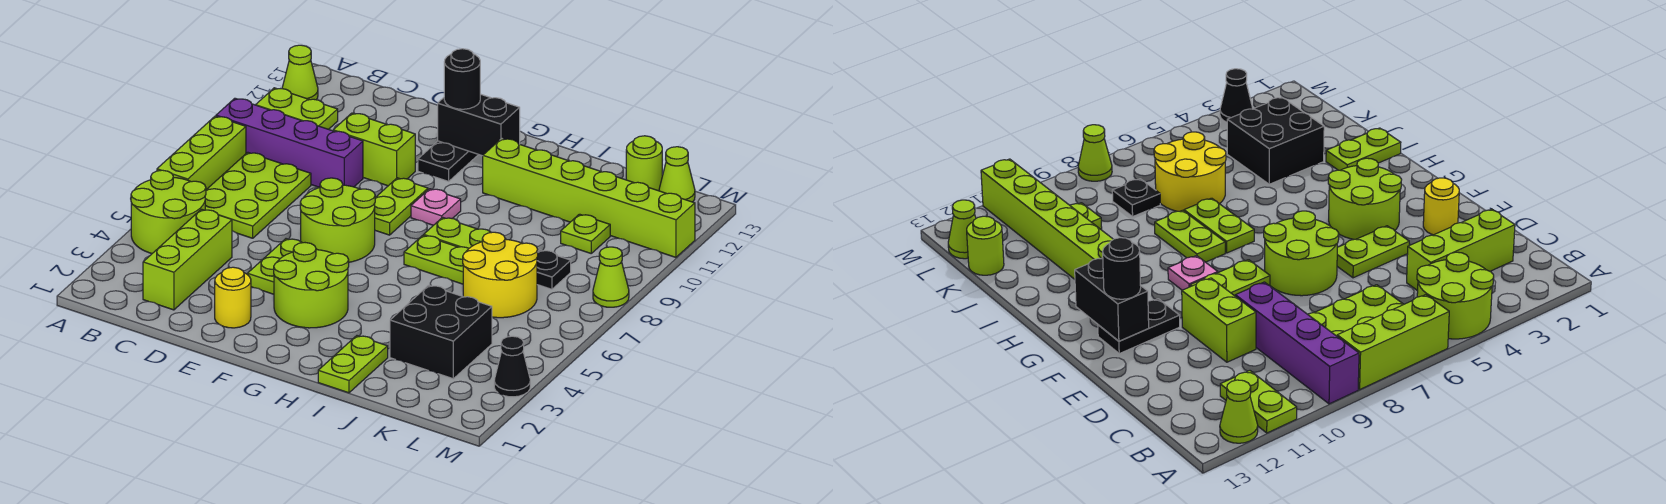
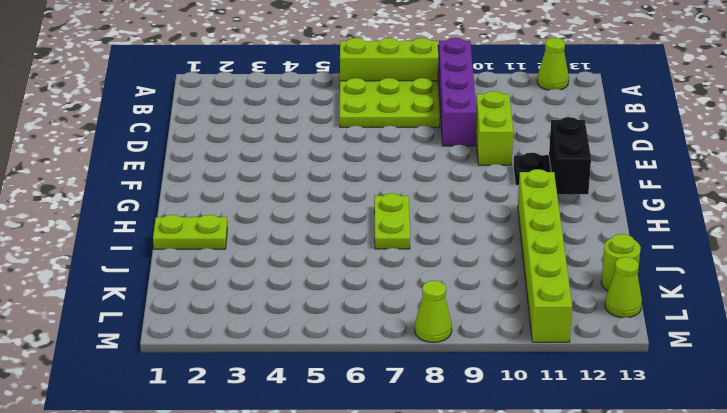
none -> lime round brick A4:B5 level 1
none -> lime plate A11:B11 level 1
none -> lime brick C2:C4 level 1

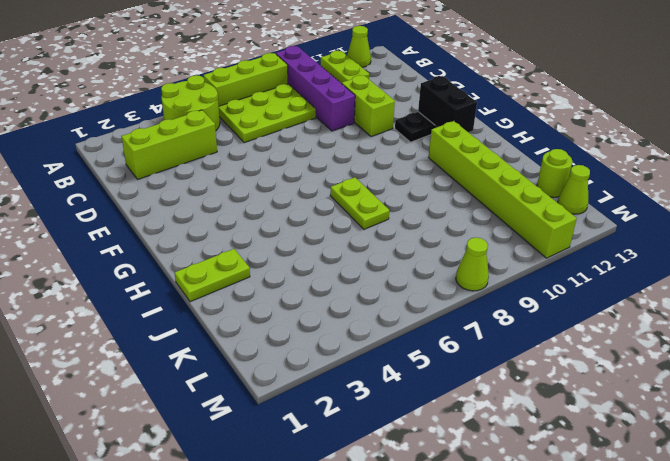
none -> yellow round brick E2 level 1
none -> lime plate E4:E5 level 1
none -> lime round brick E6:F7 level 1

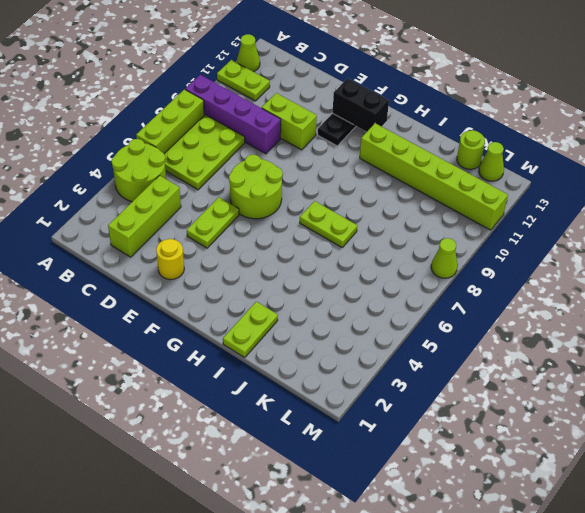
none -> lime round brick F3:G4 level 1
none -> lime plate F8:F9 level 1
none -> pink plate G9 level 1

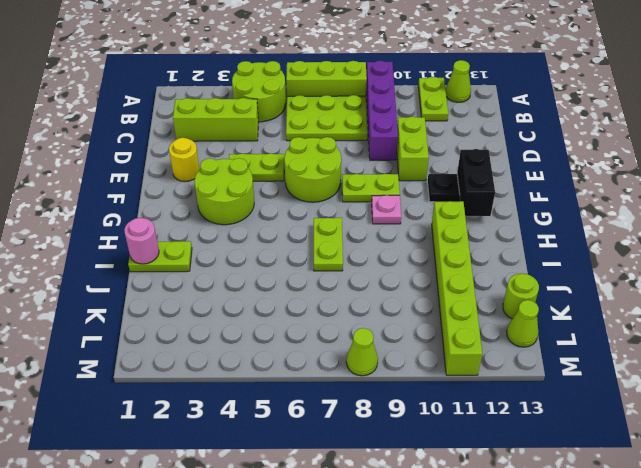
pink round brick I1 level 2 -> none
none -> lime plate H8:I8 level 1
none -> black brick J3:K4 level 1
none -> yellow round brick J6:K7 level 1

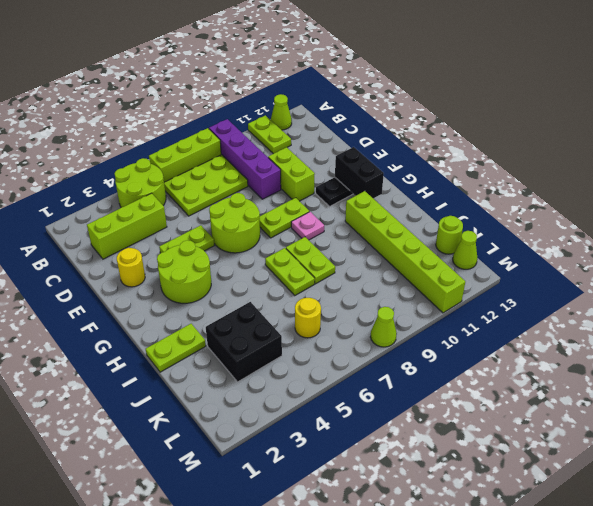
yellow round brick K6 level 1 -> yellow round brick J6:K7 level 1
none -> black plate K8 level 1
none -> lime plate K10 level 1
none -> black cone M3 level 1

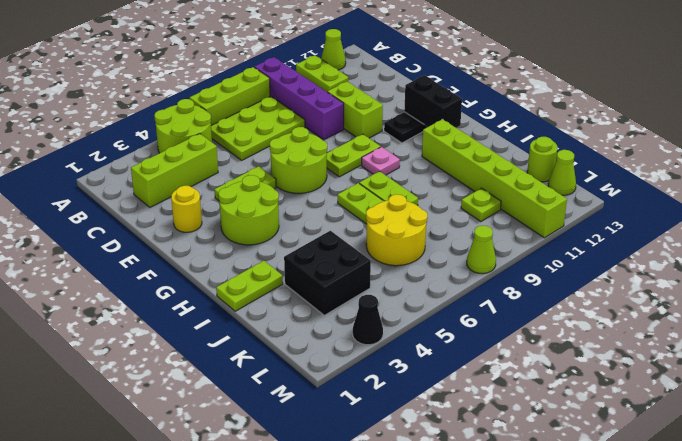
none -> black plate K8 level 1
none -> black round brick F12 level 3

